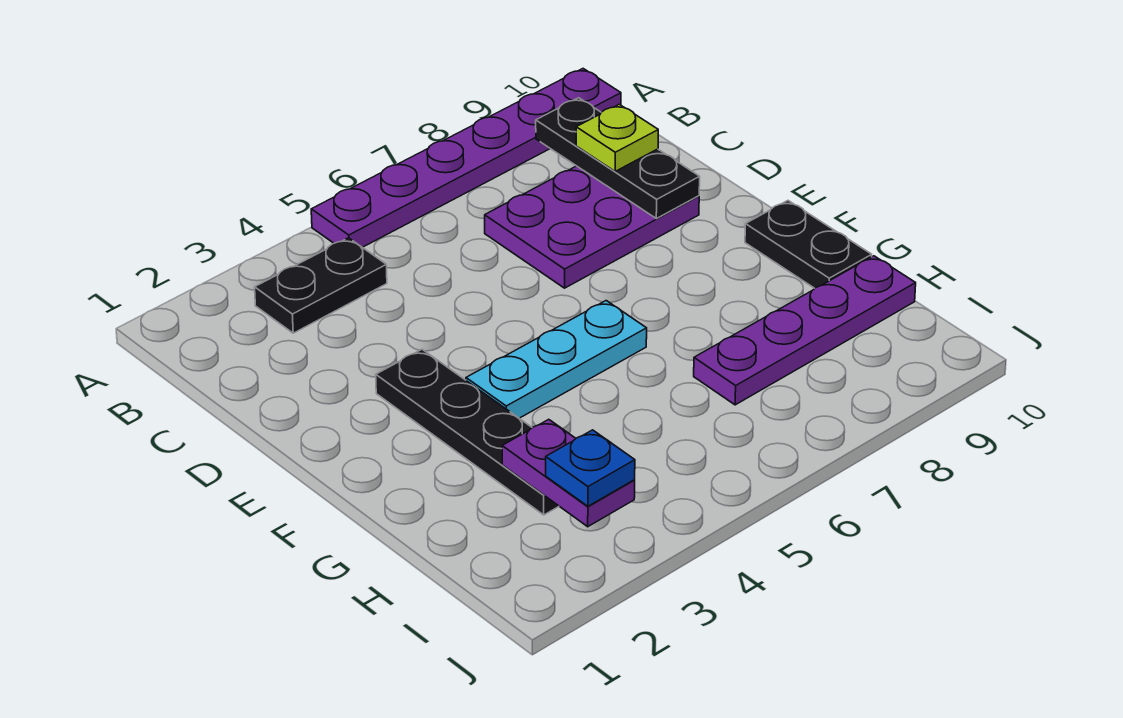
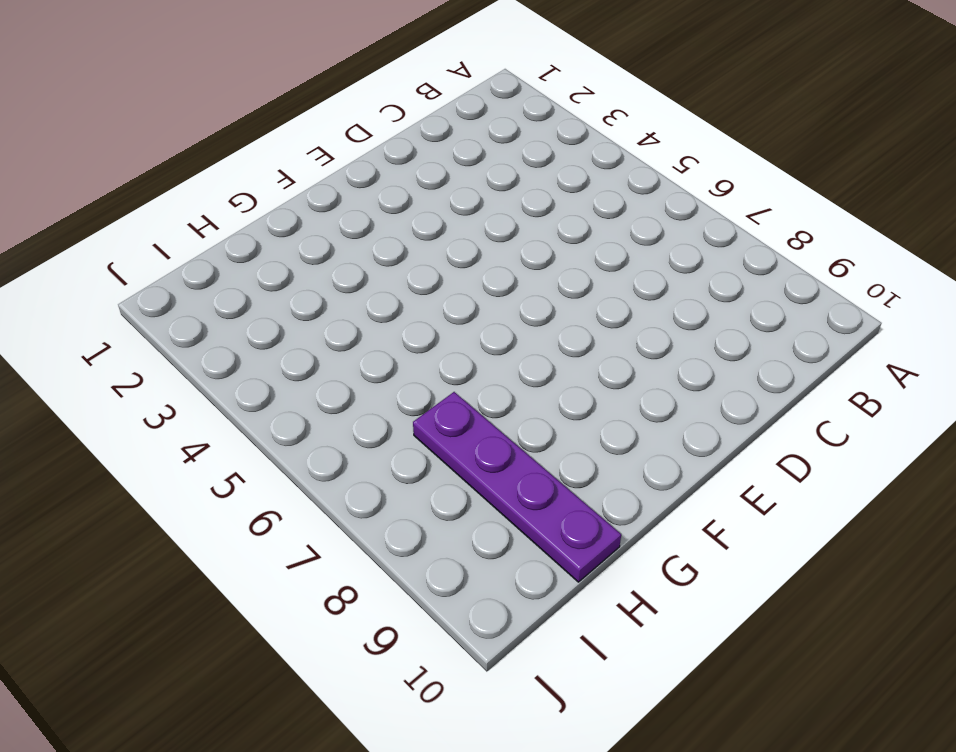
none -> purple plate A5:A10 level 1
none -> black plate B3:B4 level 1

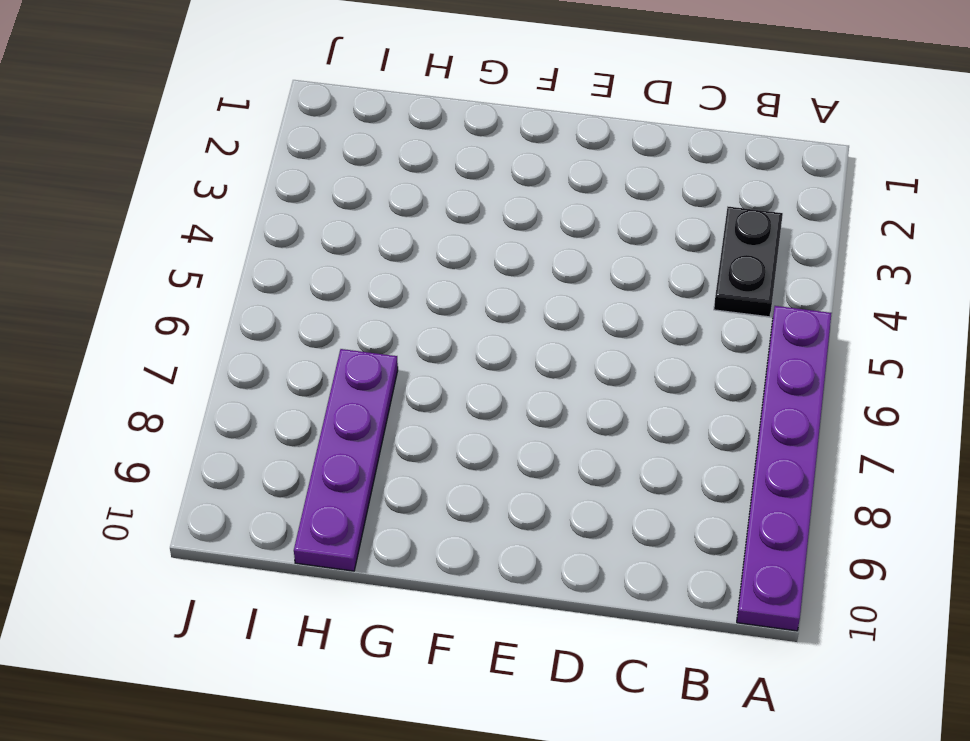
none -> purple plate C7:D9 level 1
none -> black plate E3:H3 level 1

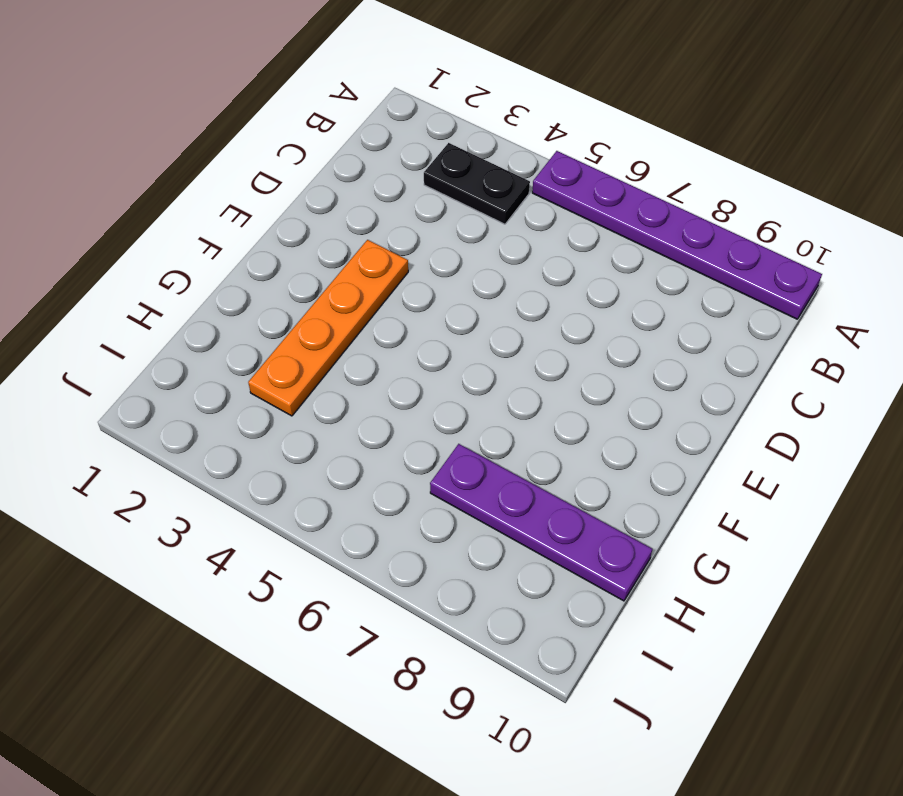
orange plate E3:H3 level 1 -> black plate E3:H3 level 1
none -> purple plate C7:D9 level 1
none -> cyan plate F4:F6 level 1

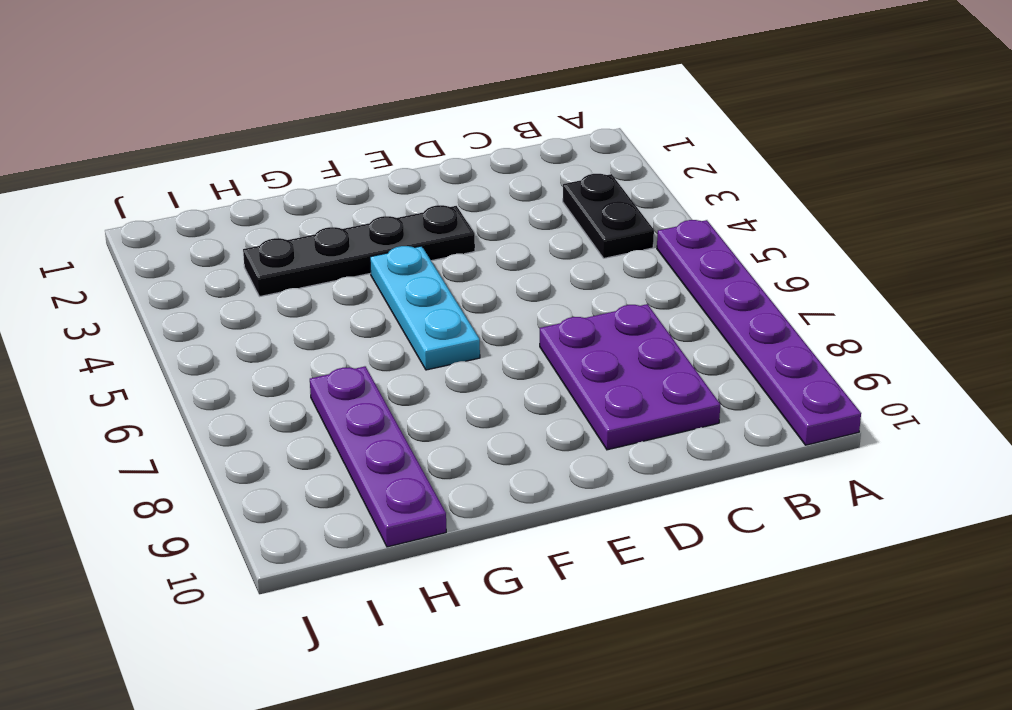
none -> black plate F10:G10 level 1
none -> black plate B9:D9 level 2

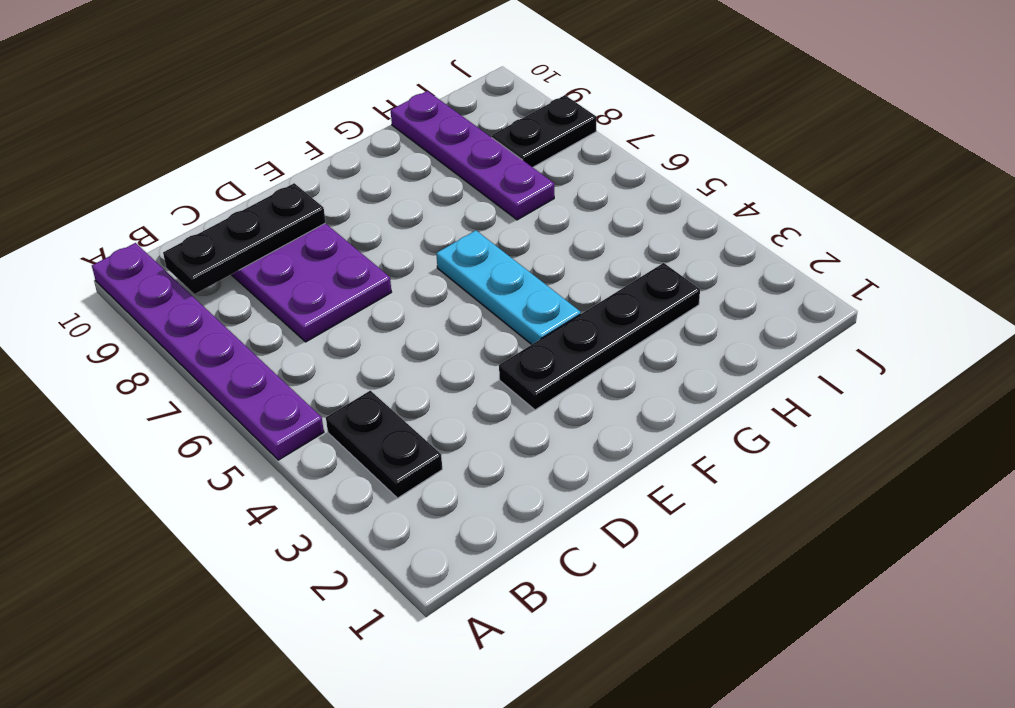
black plate I8:J8 level 1 -> black plate F10:G10 level 1
none -> purple plate H3:I3 level 2
none -> lime plate C9 level 3

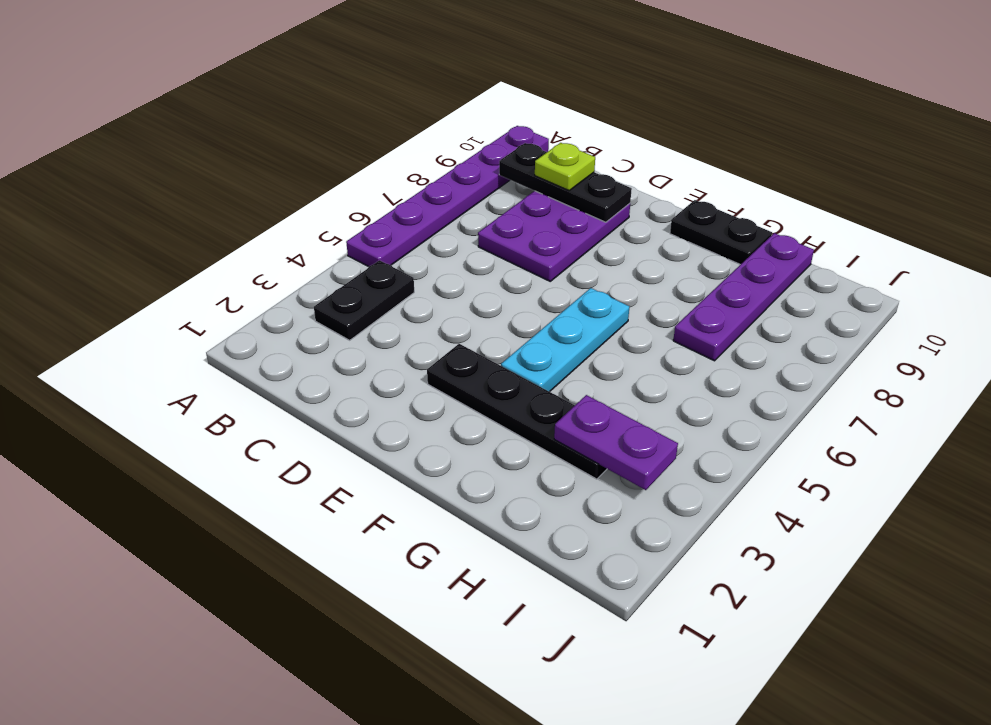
none -> blue plate I3 level 3

